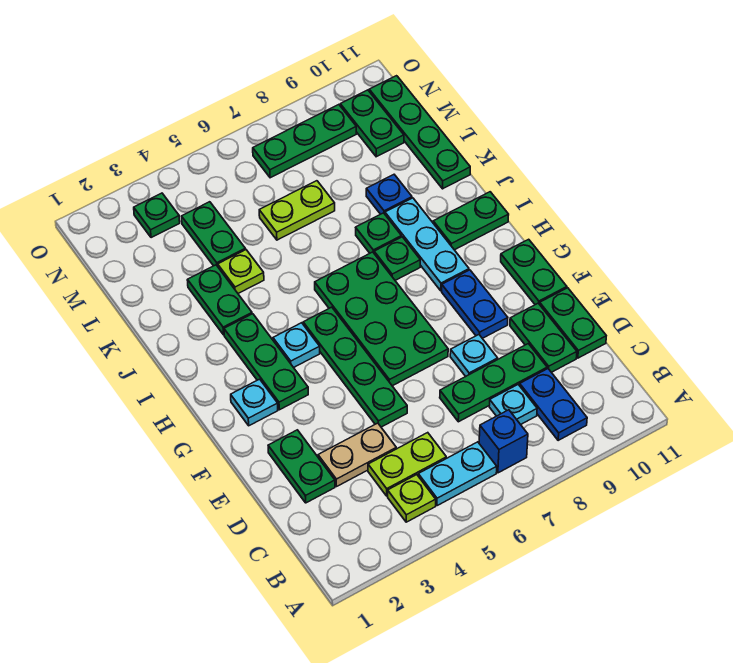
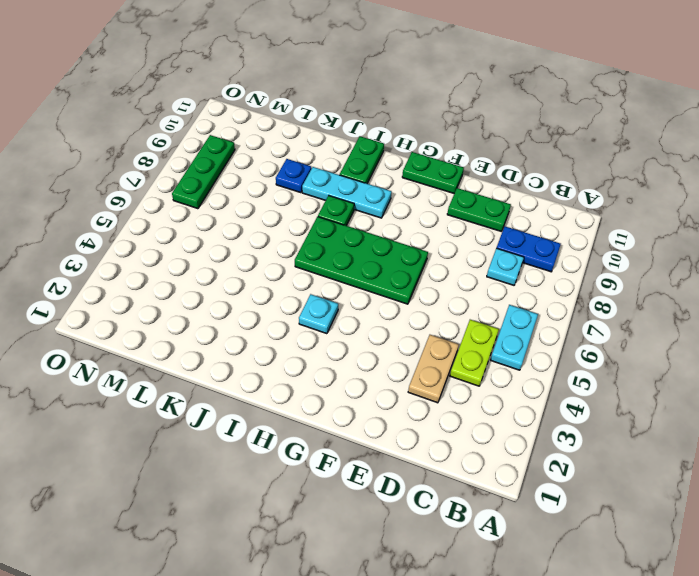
none -> lime plate B4 level 1
none -> blue brick B7 level 1
none -> green plate D2:E2 level 1
none -> green plate D7:D9 level 1

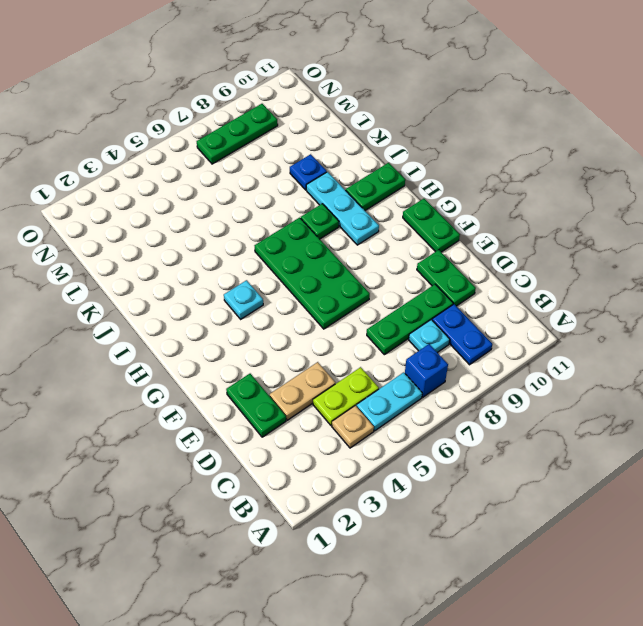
tan plate B4 level 1 -> lime plate B4 level 1
none -> green plate D11:E11 level 1
none -> green plate E5:H5 level 1
none -> cyan plate E8 level 1
none -> blue plate F9:G9 level 1

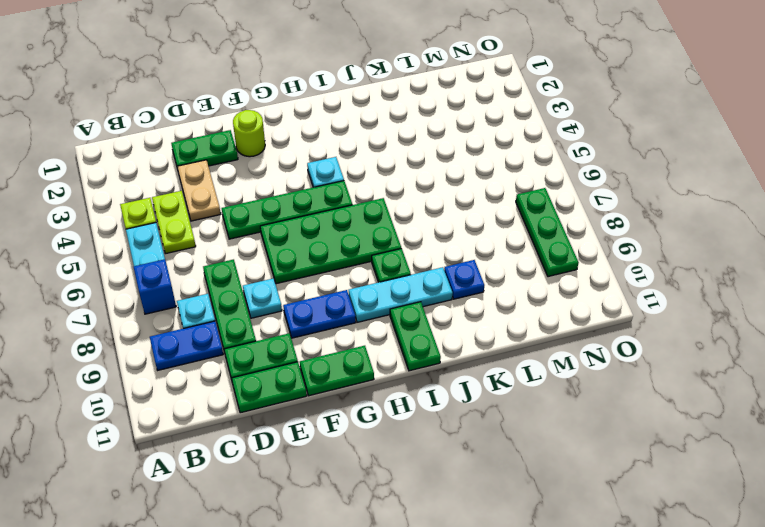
lime round brick F2 level 1 -> none
none -> cyan plate G2 level 1
none -> green plate G3:I3 level 1
none -> green plate J3:K3 level 1
none -> green plate J8 level 1

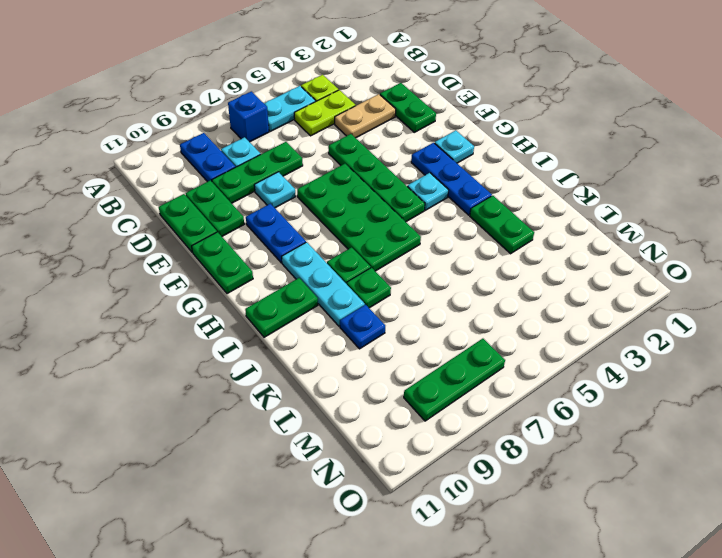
blue plate G3:I3 level 1 -> green plate G3:I3 level 1
none -> lime plate K4 level 1
none -> green plate K11:N11 level 1
none -> green plate L4:M4 level 1
none -> lime plate L6:L7 level 1

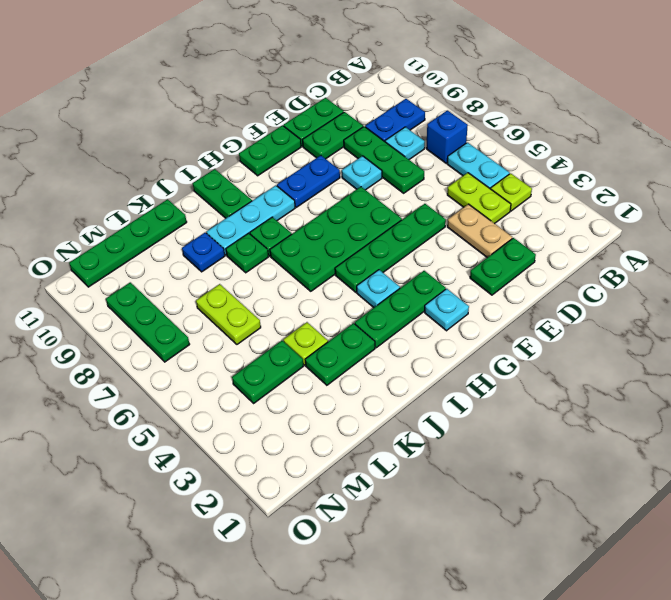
none -> green plate M10:N10 level 1
none -> green plate N3 level 1

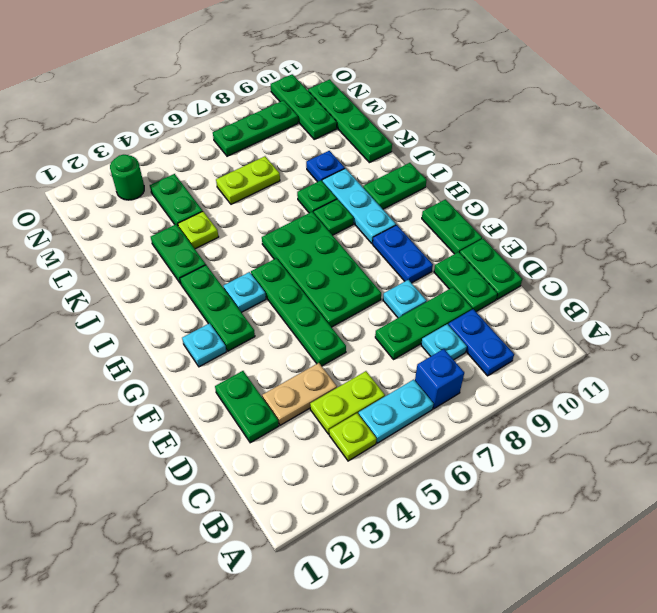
green plate M10:O10 level 1 -> green plate M10:N10 level 1
green round brick N3 level 1 -> green plate N3 level 1

